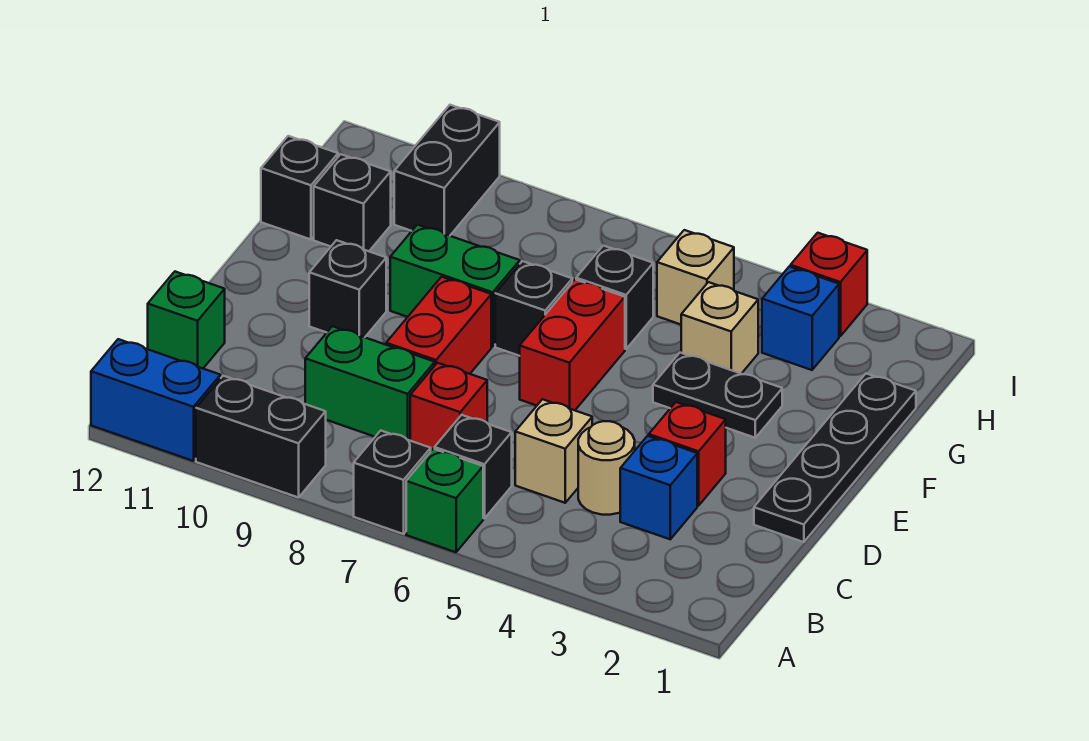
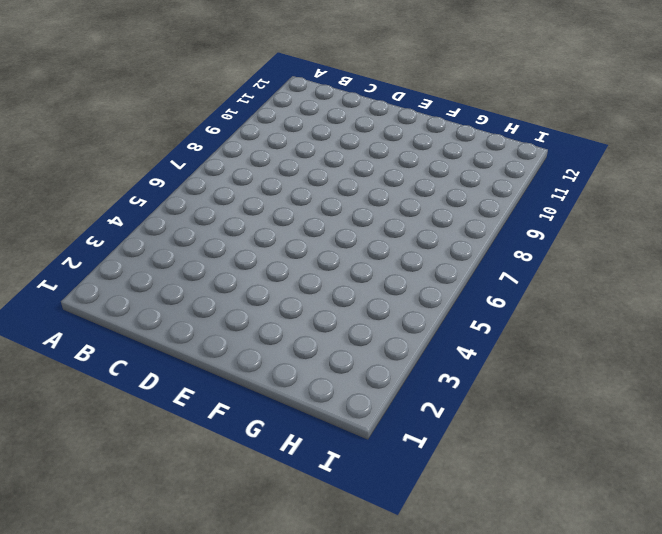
none -> green brick A6 level 1
none -> black brick A7 level 1
none -> black brick A9:A10 level 1

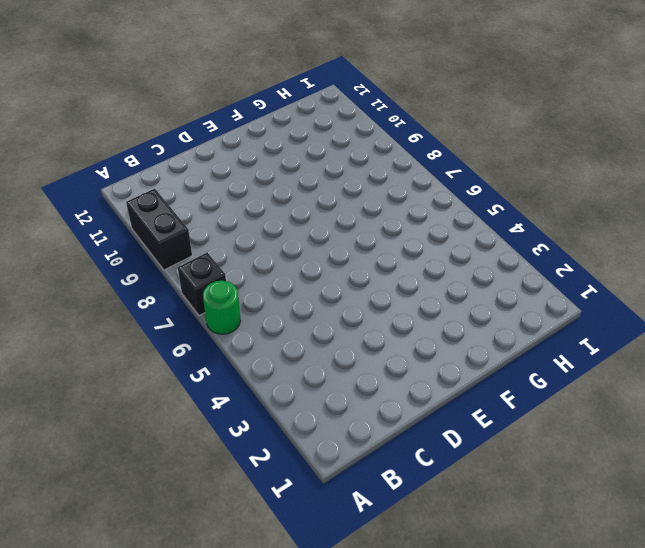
green round brick A6 level 1 -> green brick A6 level 1
none -> blue brick A11:A12 level 1
none -> black brick B6 level 1
none -> blue brick C3 level 1

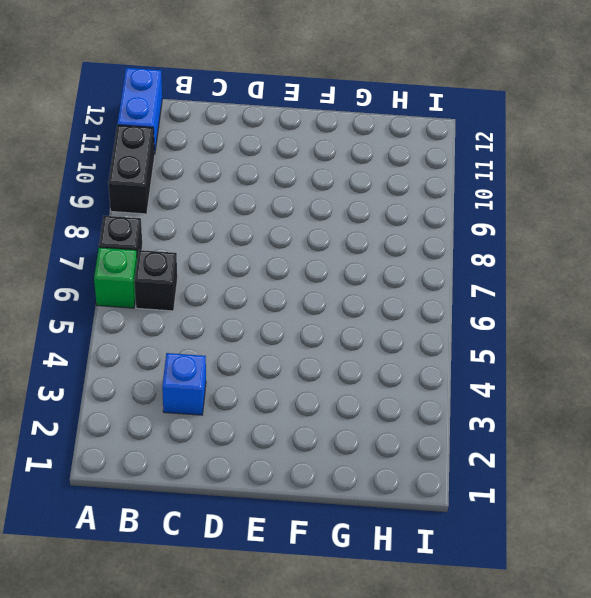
none -> tan round brick C4 level 1
none -> tan brick C5 level 1
none -> red brick C7 level 1

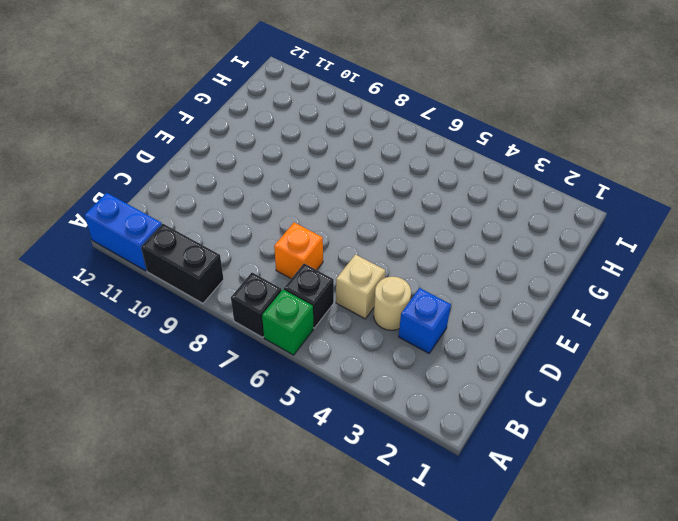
orange brick C7 level 1 -> red brick C7 level 1
none -> green brick C8:C9 level 1
none -> green brick C12 level 1
none -> black plate D1:G1 level 1

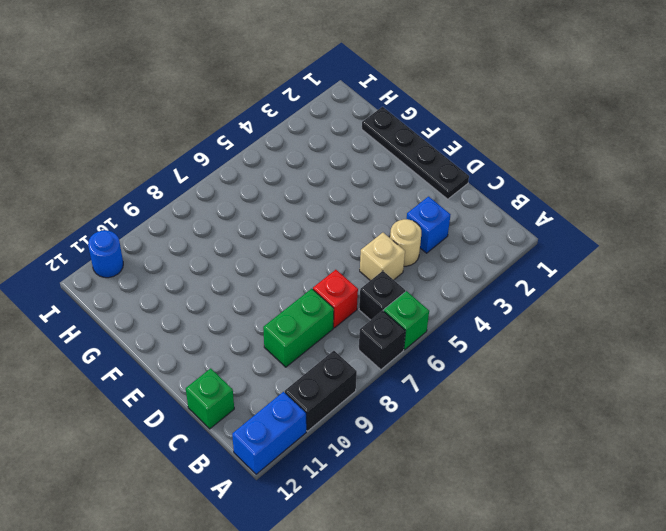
blue round brick I11 level 1 -> none
none -> red brick D3 level 1
none -> red brick D8:E8 level 1
none -> red brick E6:F6 level 1

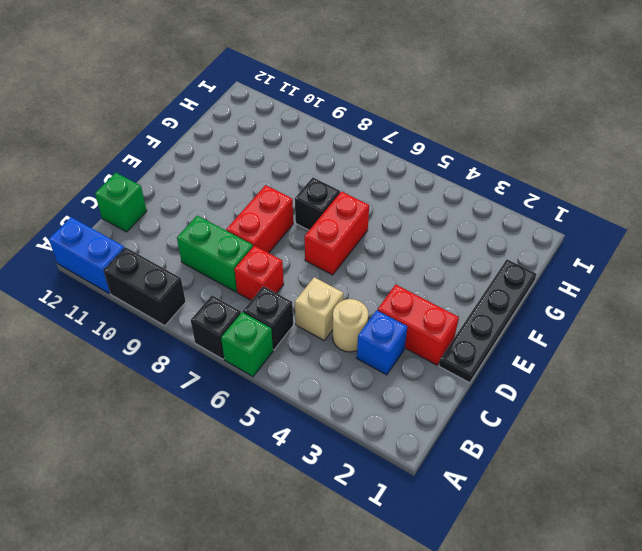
red brick D2:D3 level 1 -> red brick D3 level 1
none -> black brick E10 level 1
none -> black plate F3:F4 level 1
none -> green brick F8:F9 level 1

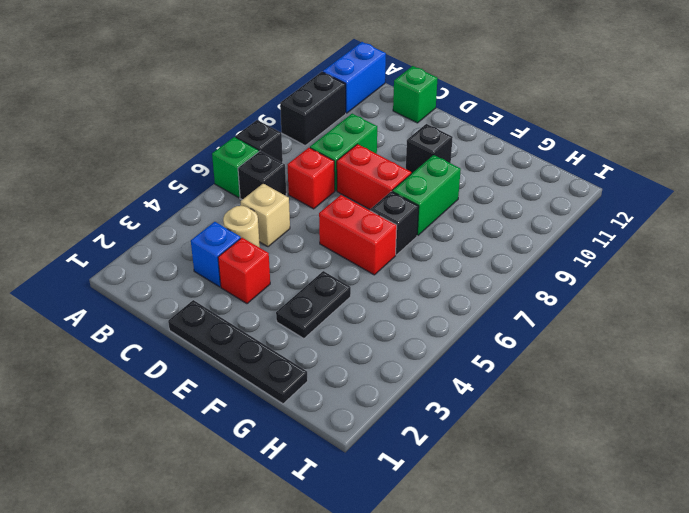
none -> tan brick G4 level 1
none -> black brick G6 level 1
none -> black brick G11 level 1

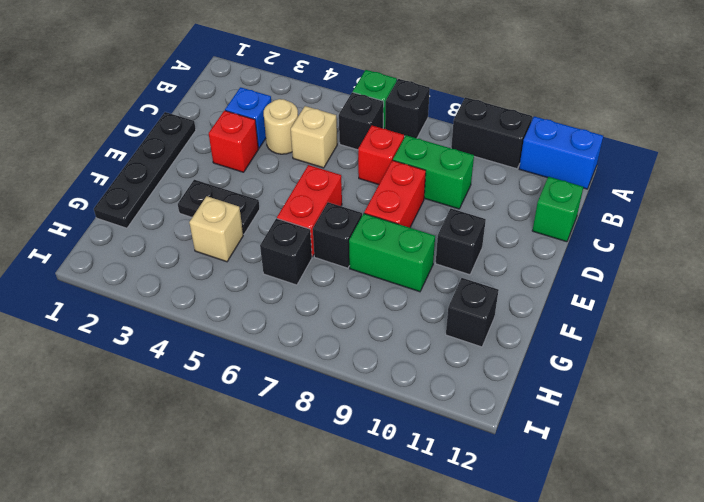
none -> black brick G12 level 1
none -> blue brick H3 level 1
none -> tan brick H5 level 1

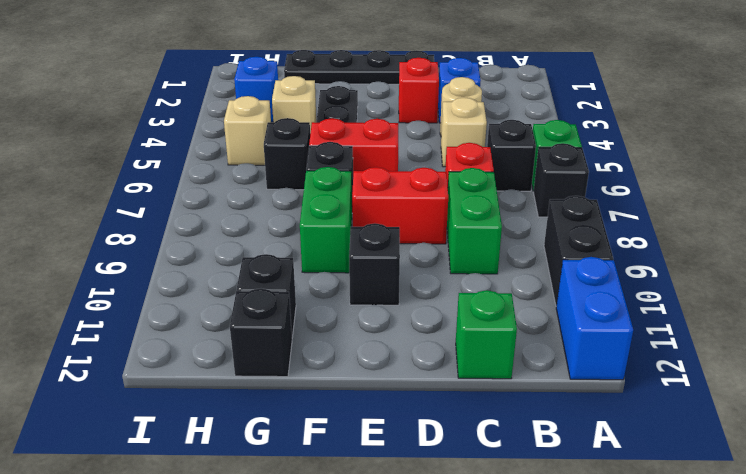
none -> black brick H10:I10 level 1
none -> red brick I3 level 1

